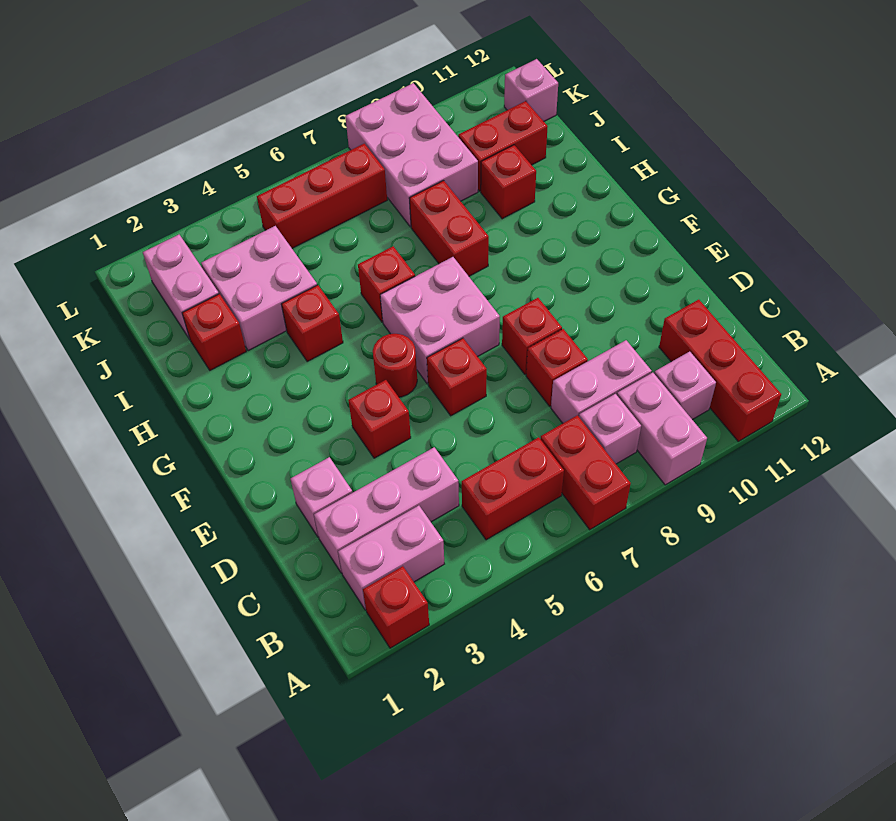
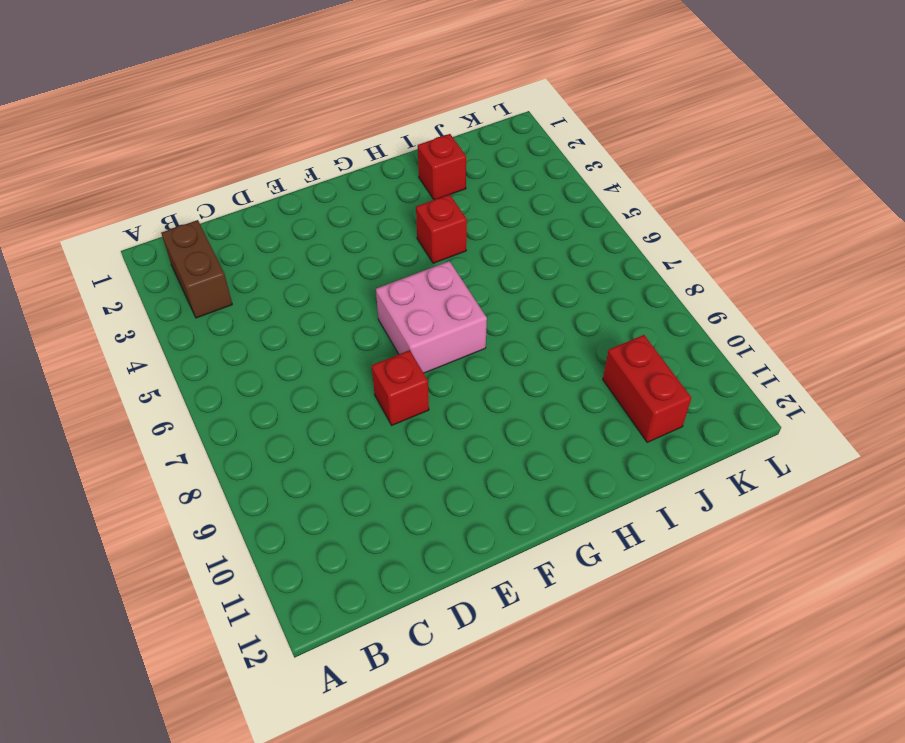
brown brick B2:B3 level 1 -> pink brick B2:B3 level 1
none -> red brick A2 level 1
none -> red brick A7:B7 level 1
none -> pink brick A9:B9 level 1

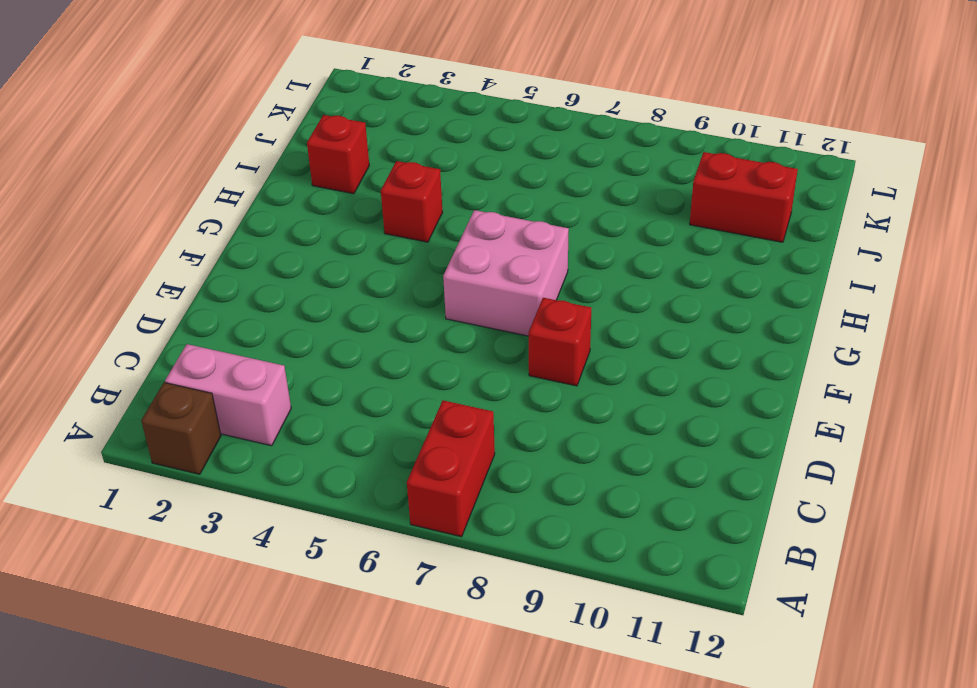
brown brick A2 level 1 -> red brick A2 level 1
none -> pink brick A9:B9 level 1
none -> red brick A11:C11 level 1
none -> red brick B5:B6 level 1

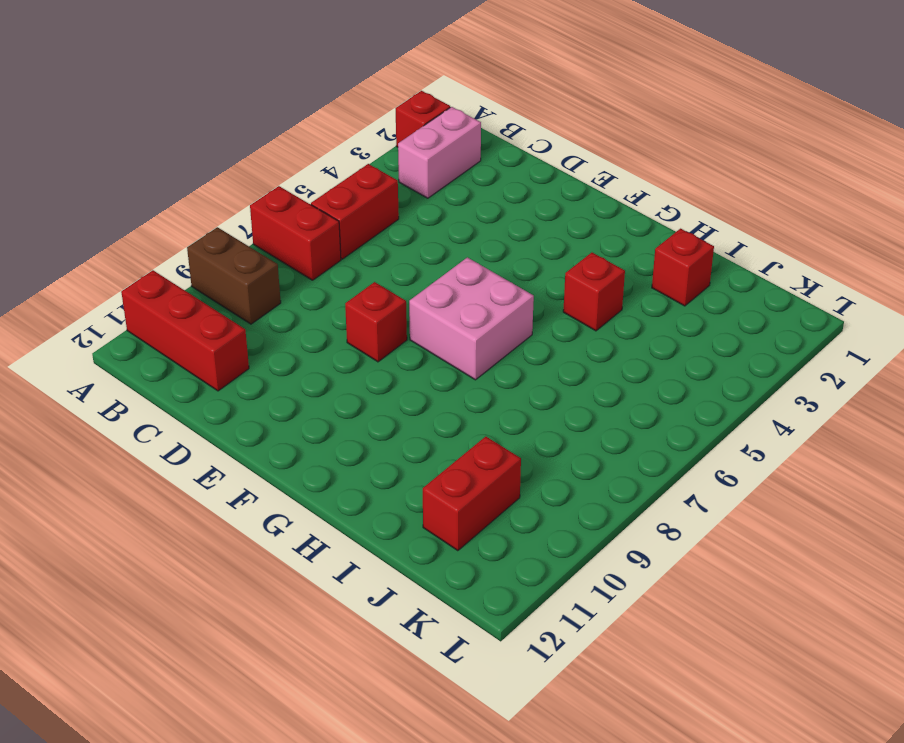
brown brick A9:B9 level 1 -> pink brick A9:B9 level 1
none -> pink brick B8 level 1
none -> pink brick B10 level 1
none -> pink brick C2:C4 level 1

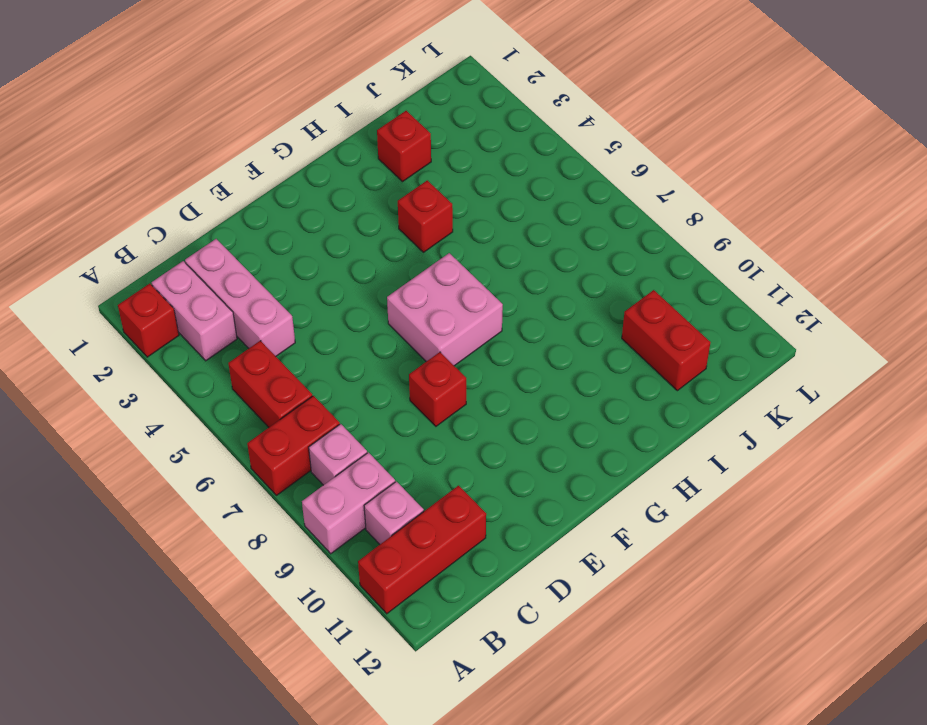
none -> pink brick C8:C9 level 1
none -> pink brick D2 level 1
none -> red brick D8 level 1

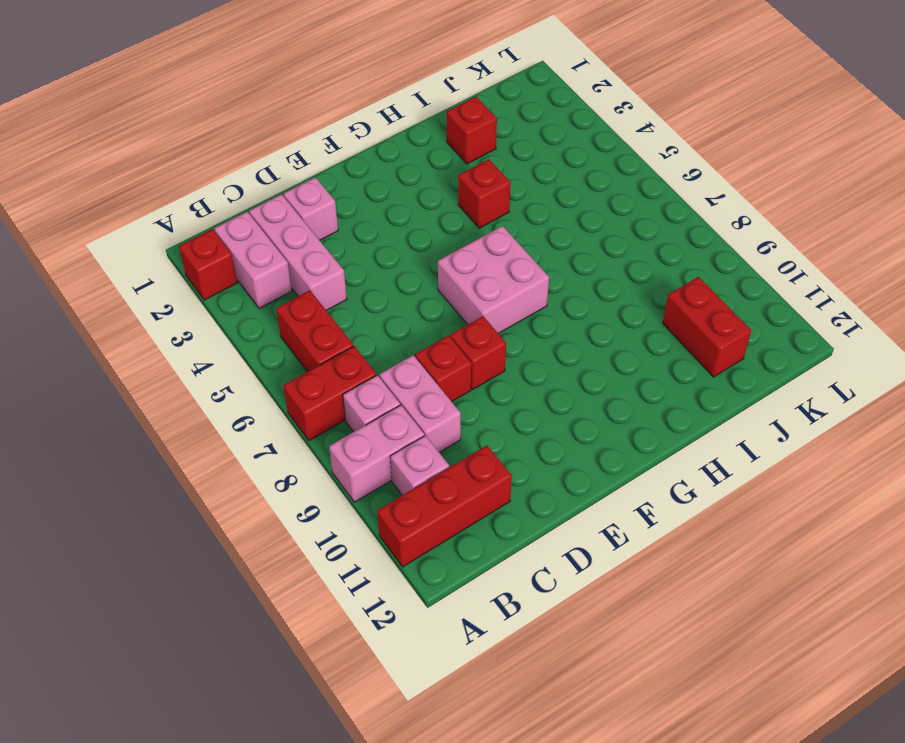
none -> red brick E4 level 1
none -> red brick E6 level 1
none -> red round brick F5 level 1

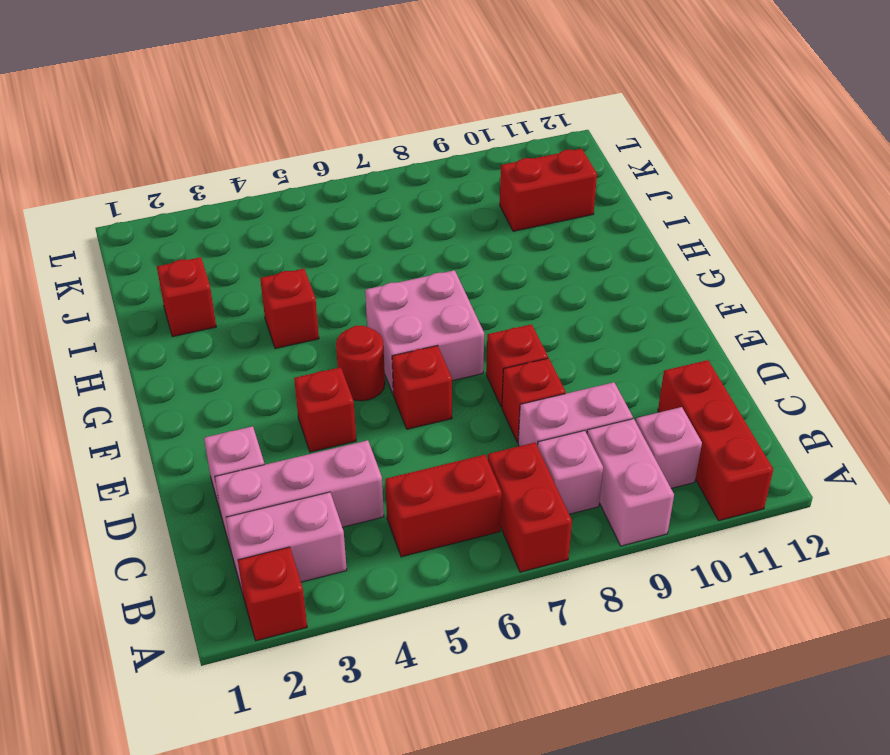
none -> red brick H6 level 1
none -> red brick H8:I8 level 1
none -> pink brick I3:J4 level 1

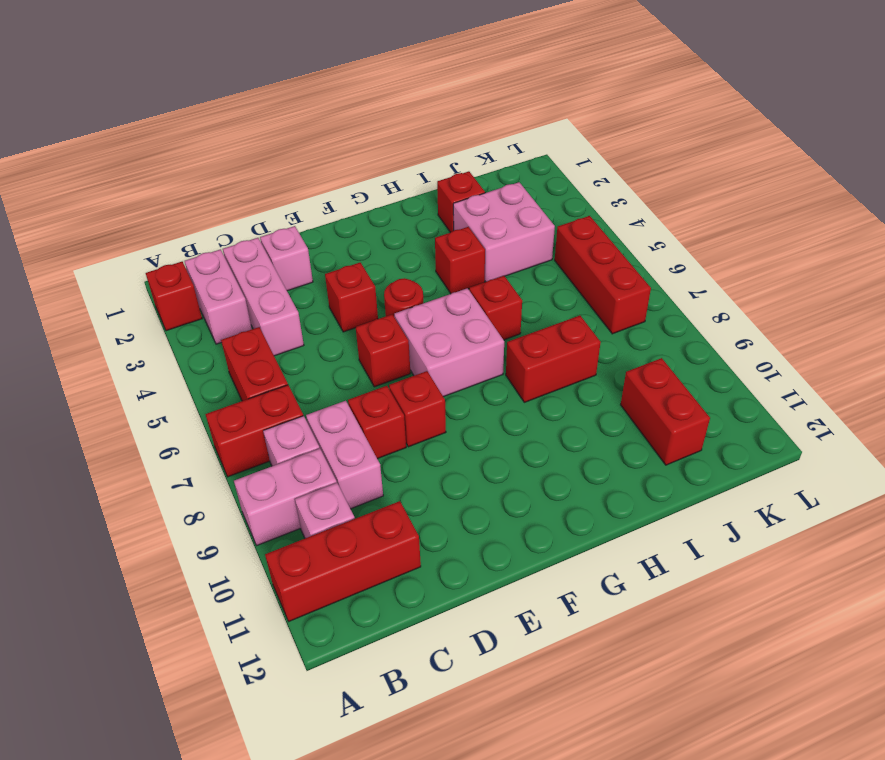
none -> red brick I10 level 1
none -> pink brick J2:K2 level 1
none -> pink brick J8:L9 level 1

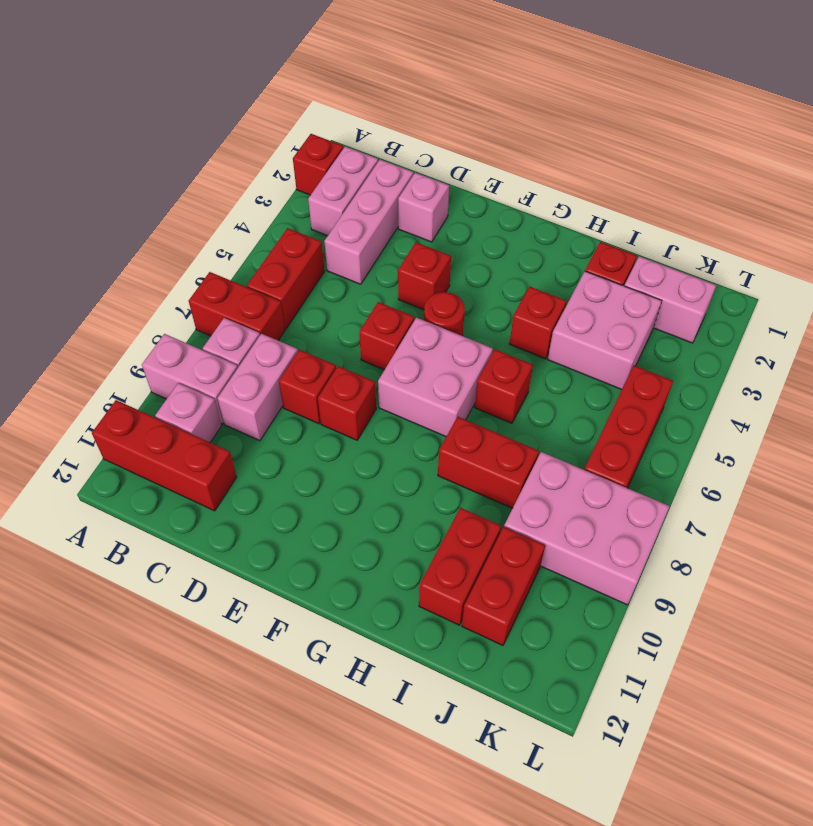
red brick I10:I11 level 1 -> red brick I10 level 1
none -> pink brick K12 level 1

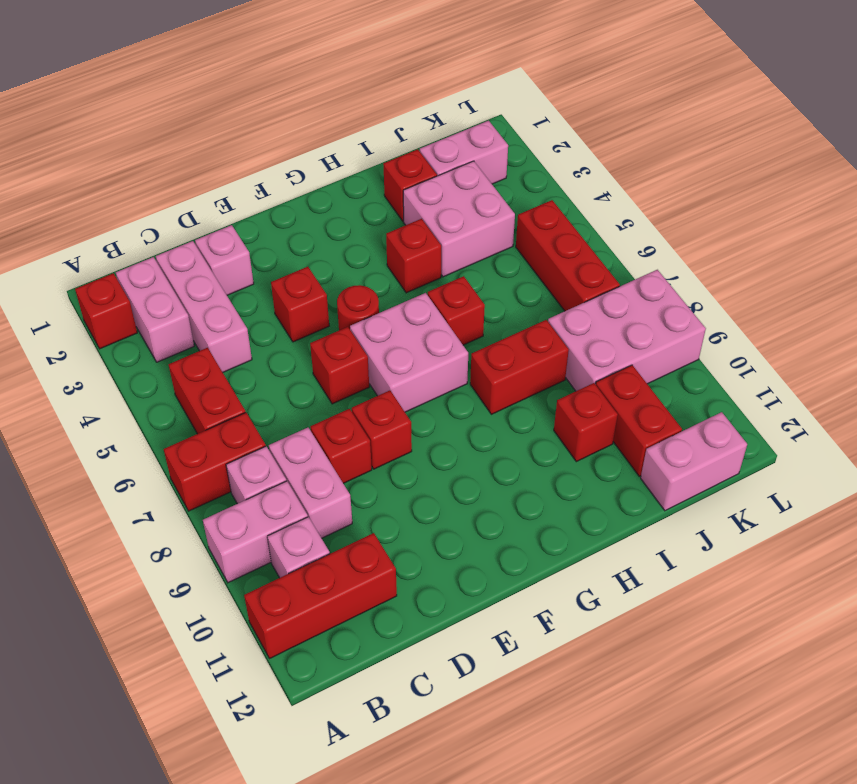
pink brick J12:K12 level 1 -> pink brick K12 level 1

